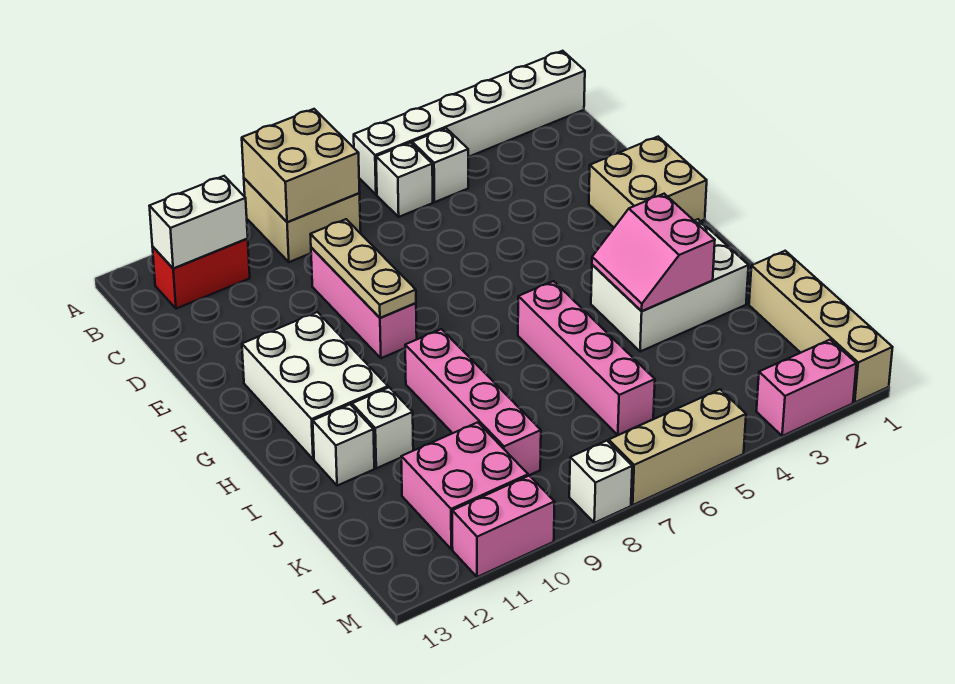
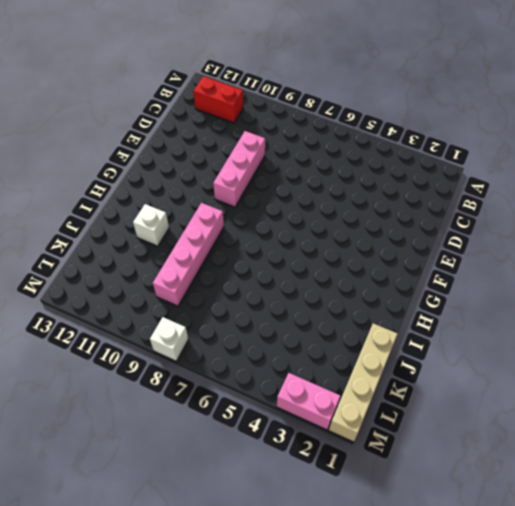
none -> white brick A1:A6 level 1
none -> tan brick A8:B9 level 1
none -> white brick B5 level 1

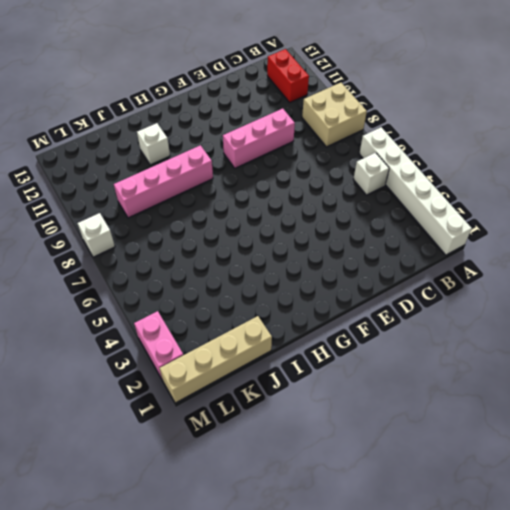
none -> white brick B6 level 1
none -> tan brick E1:F2 level 1
none -> white brick F11:H12 level 1

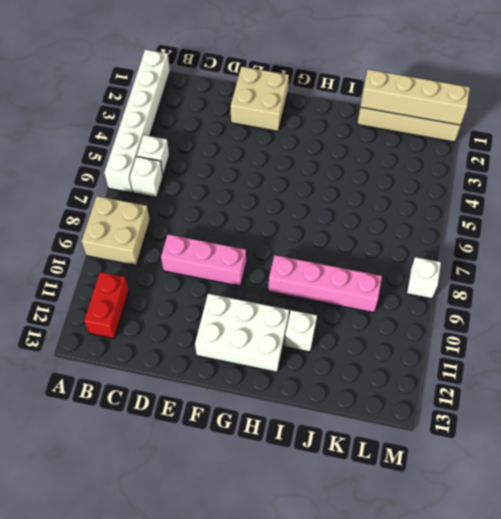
tan brick J1:M1 level 2 -> none
none -> white brick H2:I4 level 1
none -> pink brick H6:K6 level 1
none -> white brick I12 level 1

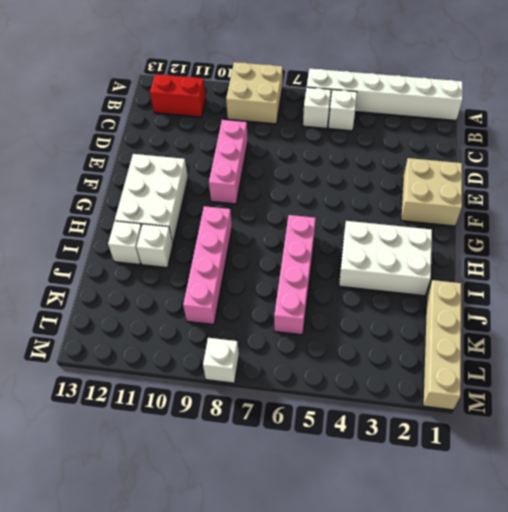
none -> pink brick K10:L11 level 1
none -> pink brick M2:M3 level 1
none -> tan brick M5:M7 level 1

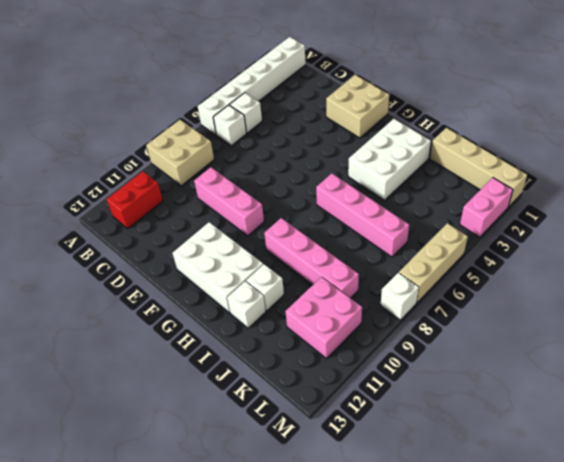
none -> pink brick M10:M11 level 1
none -> tan brick A8:B9 level 2
none -> white brick B11:B12 level 2

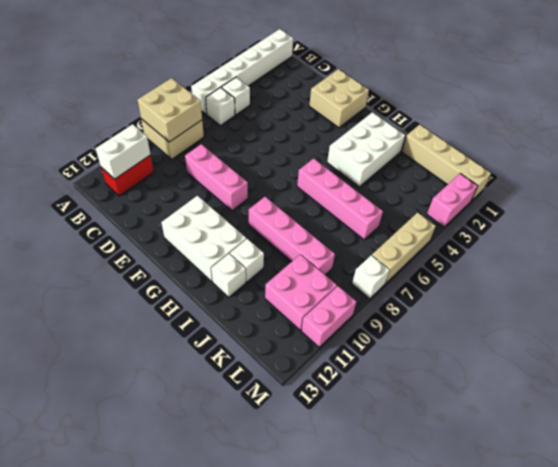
none -> tan plate D9:F9 level 2
none -> pink slope H3:I4 level 2 top 3

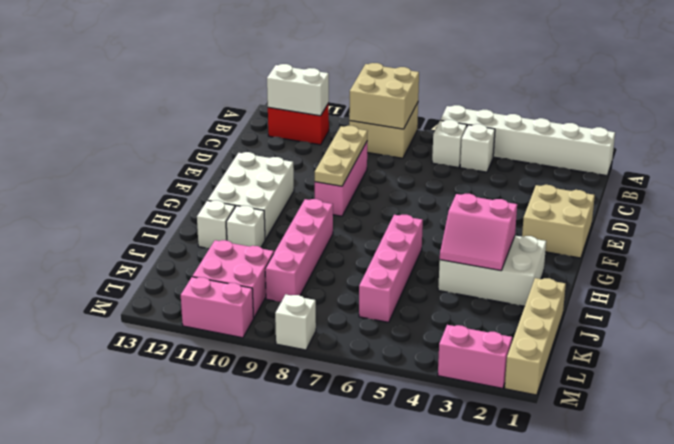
pink slope H3:I4 level 2 top H -> pink slope H3:I4 level 2 top 3
none -> tan brick M5:M7 level 1

